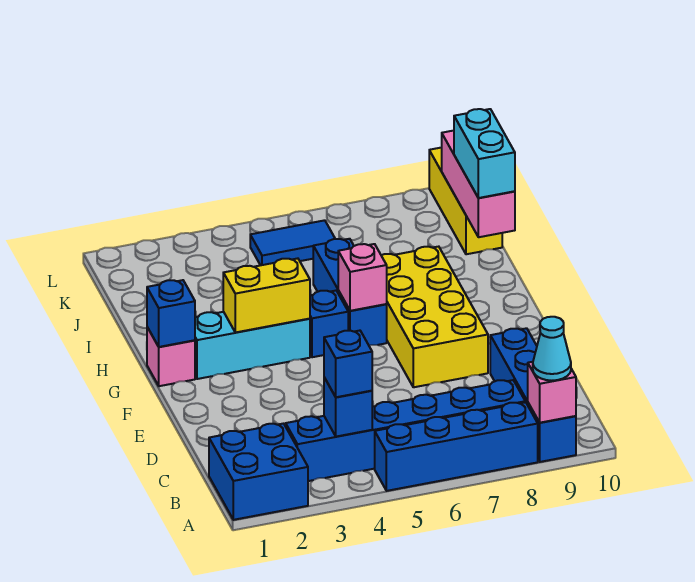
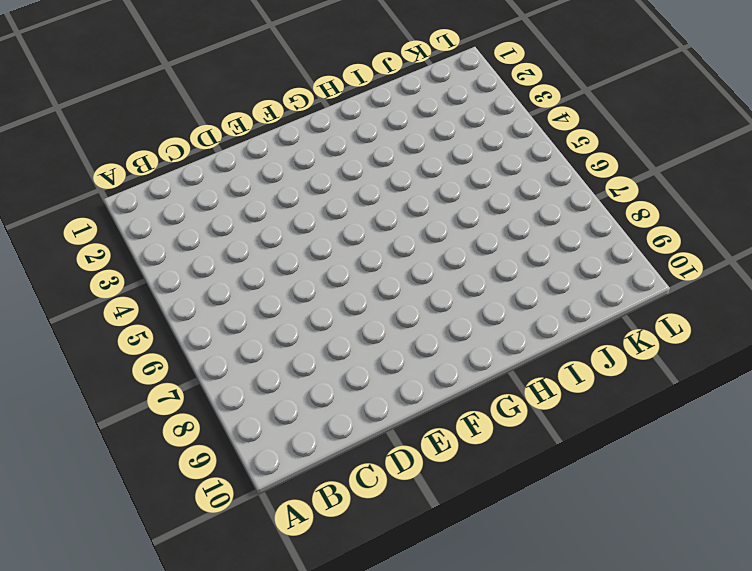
none -> blue brick A1:B2 level 1
none -> blue brick A5:A8 level 1
none -> blue brick A9:D9 level 1

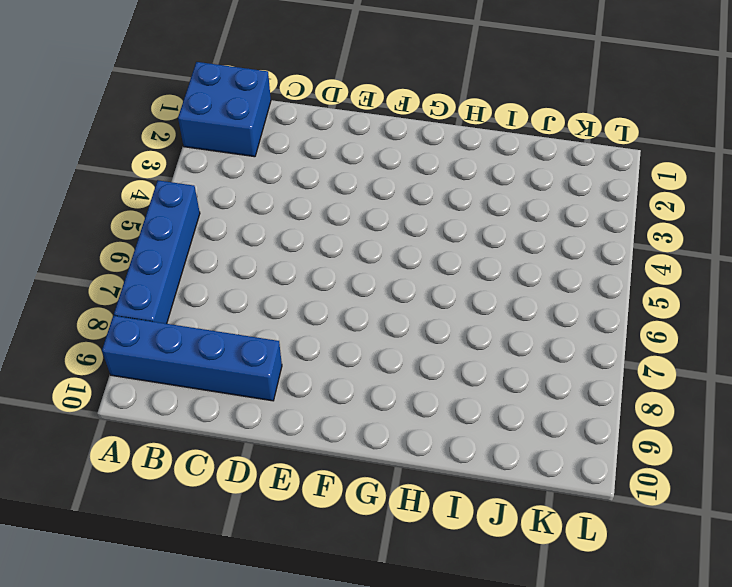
none -> blue brick B3:B8 level 1
none -> yellow brick E7:H8 level 1
none -> pink brick G1 level 1

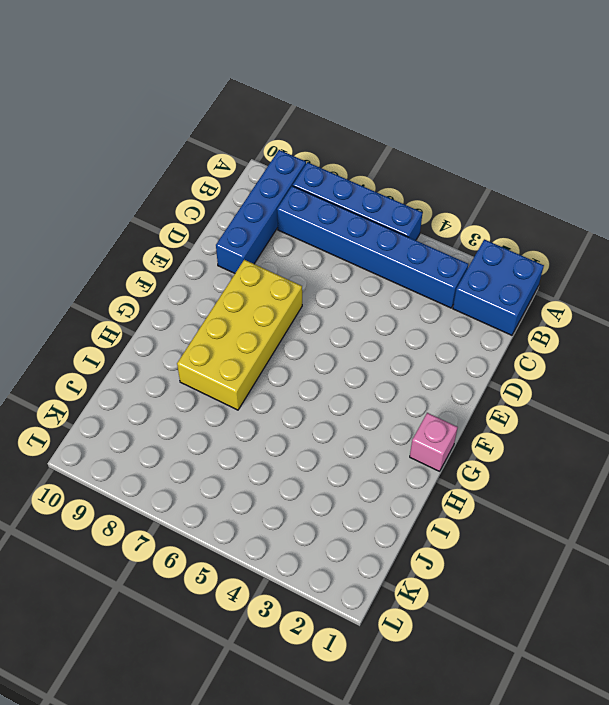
none -> cyan brick G2:G4 level 1
none -> blue brick G5 level 1
none -> blue brick G6:I6 level 1

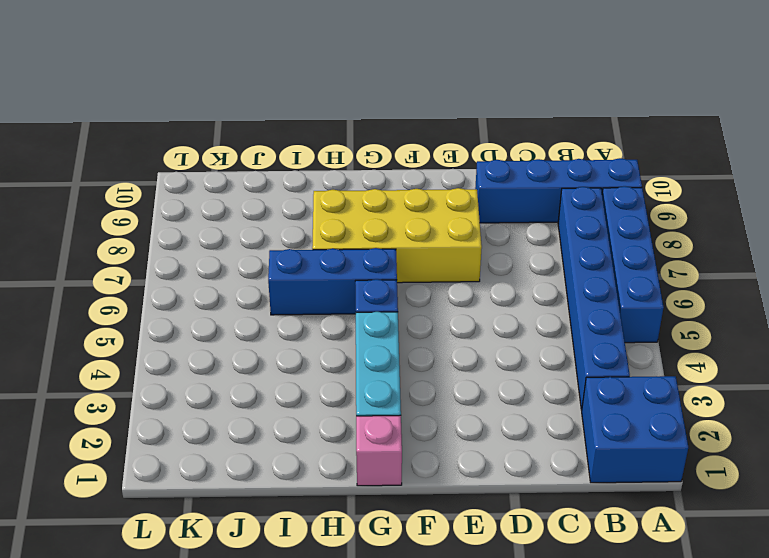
none -> yellow brick J10:L10 level 1
none -> blue tile K5:K6 level 1
none -> pink brick A9 level 2

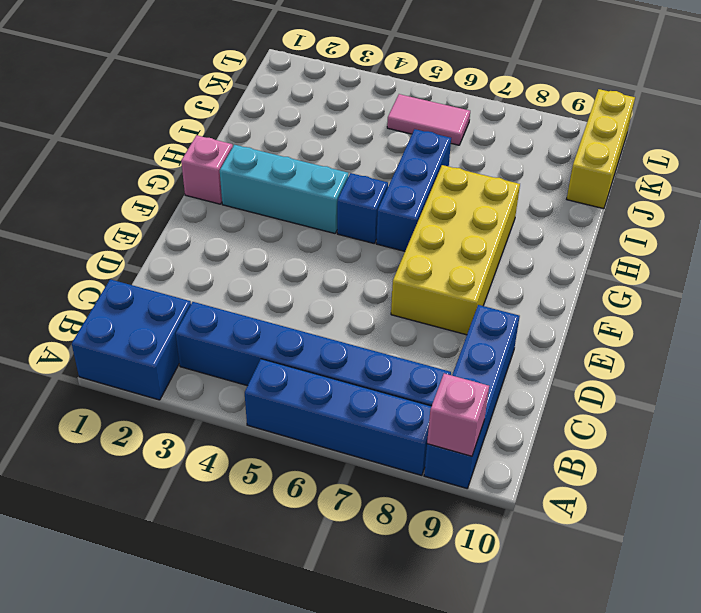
pink tile K5:K6 level 1 -> blue tile K5:K6 level 1
none -> blue brick B4 level 2
none -> blue brick G1 level 2
none -> yellow brick G3:G4 level 2

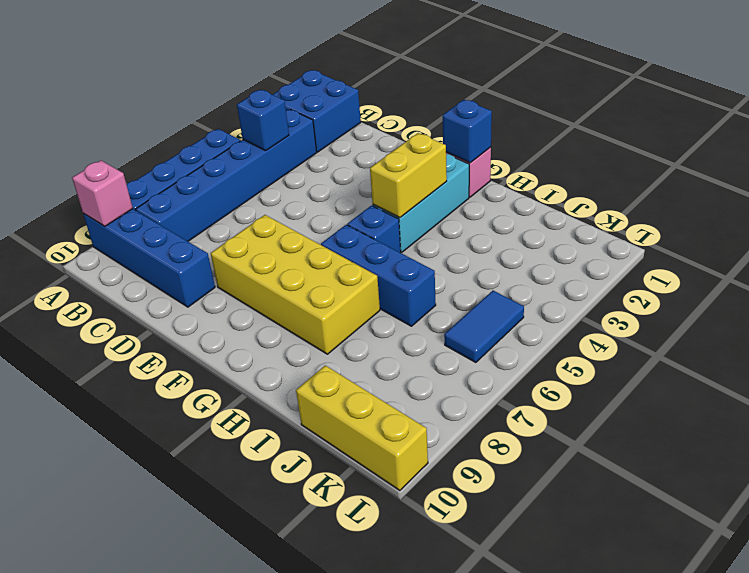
none -> pink brick G6 level 2
none -> pink brick I10:K10 level 2
none -> cyan cone A9 level 3

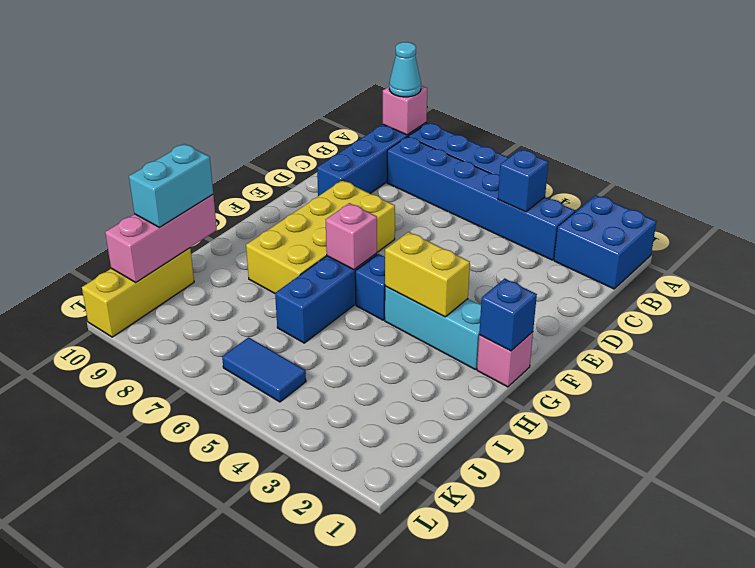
none -> blue brick B4 level 3

